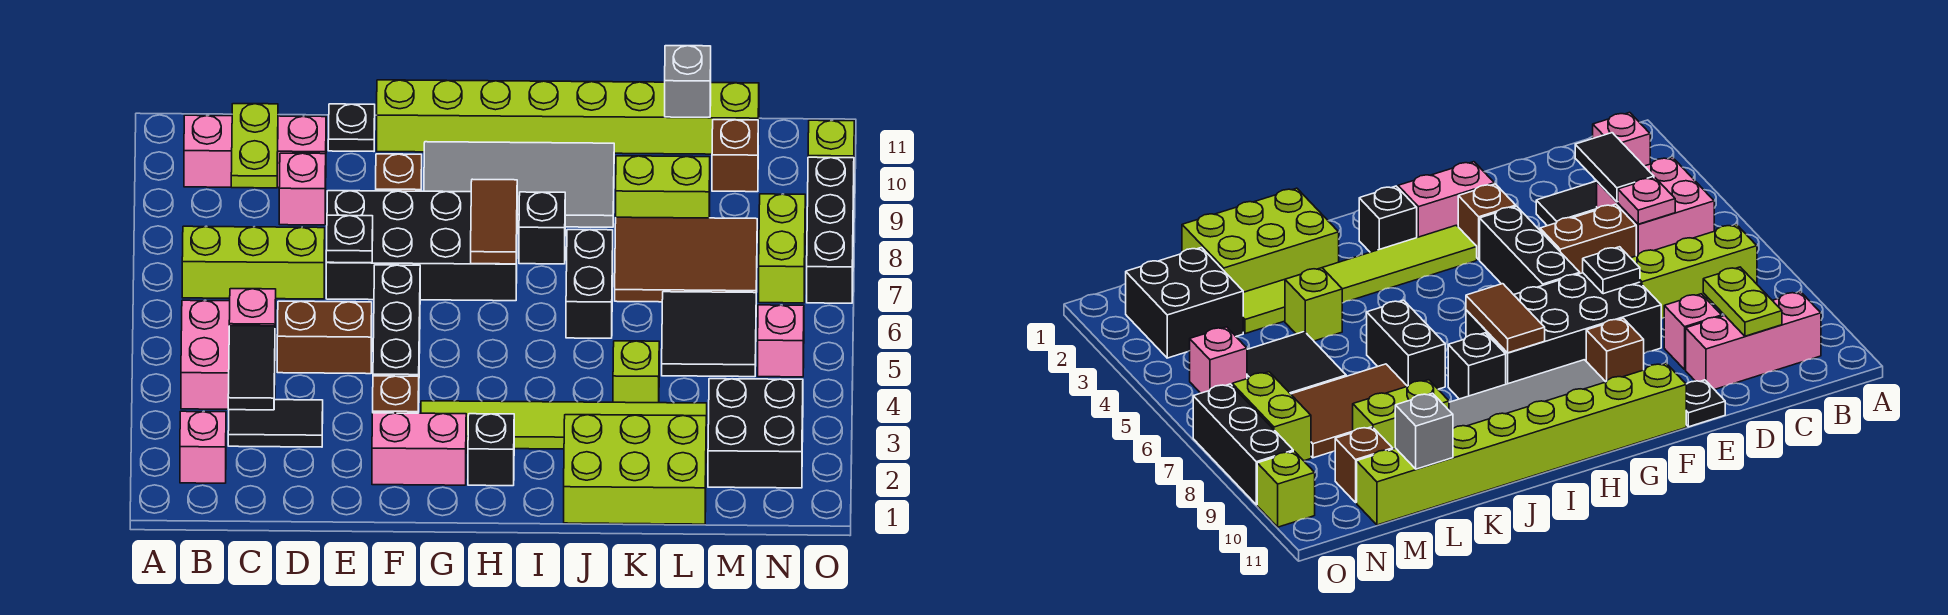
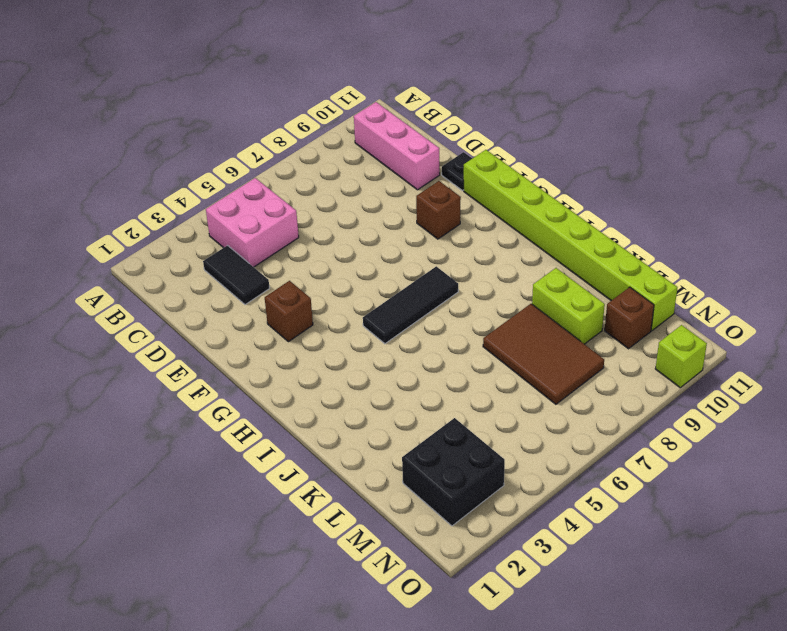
black tile H5:H7 level 1 -> black brick E7:H8 level 1
none -> pink brick B2 level 1
none -> lime brick B7:D7 level 1
none -> brown brick D5:E5 level 1
none -> pink brick D9 level 1

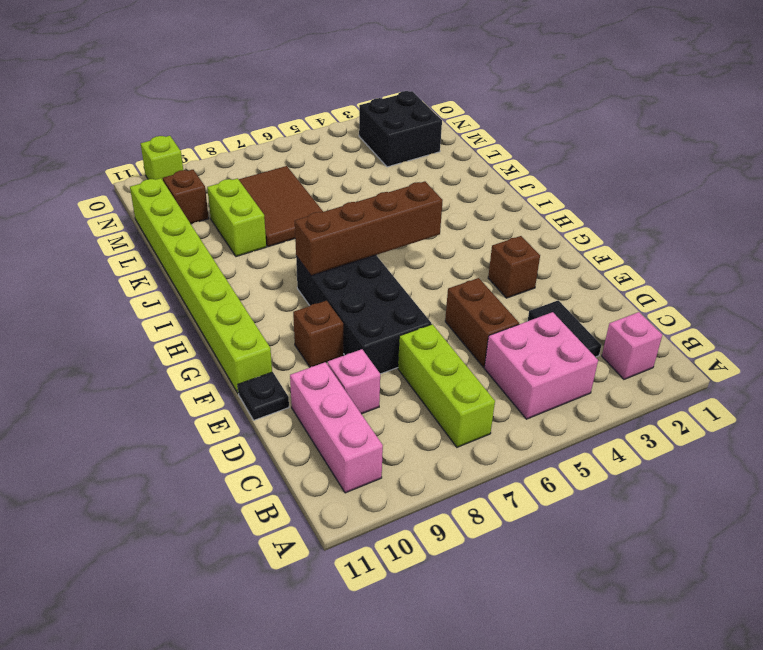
brown brick H5:H8 level 2 -> brown tile H7:H8 level 2
none -> pink brick F2:G2 level 1
none -> black brick F4:F6 level 1
none -> lime tile G3:L3 level 1
none -> grey tile G9:J10 level 1

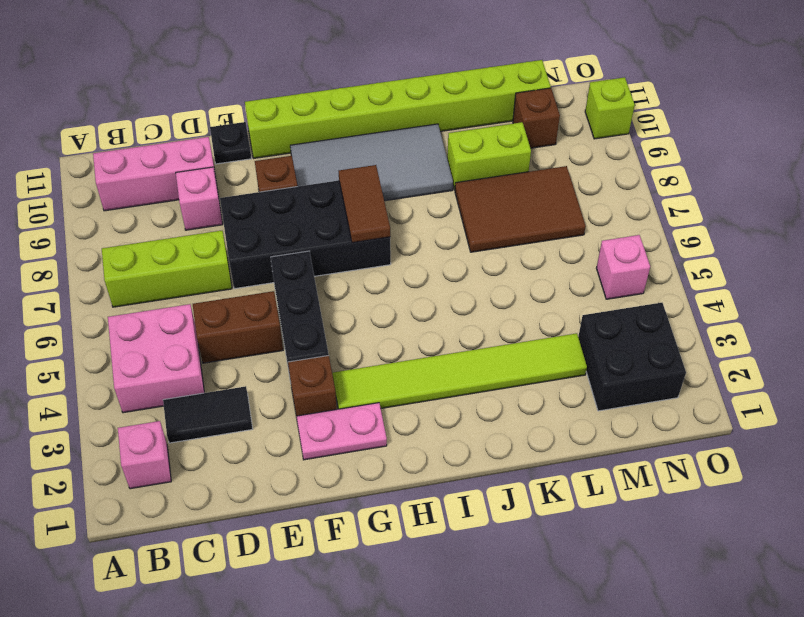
pink plate F2:G2 level 1 -> pink brick F2:G2 level 1
none -> black brick H2 level 1
none -> black brick I8 level 1
none -> lime brick J1:L2 level 1
none -> black brick J6:J7 level 1

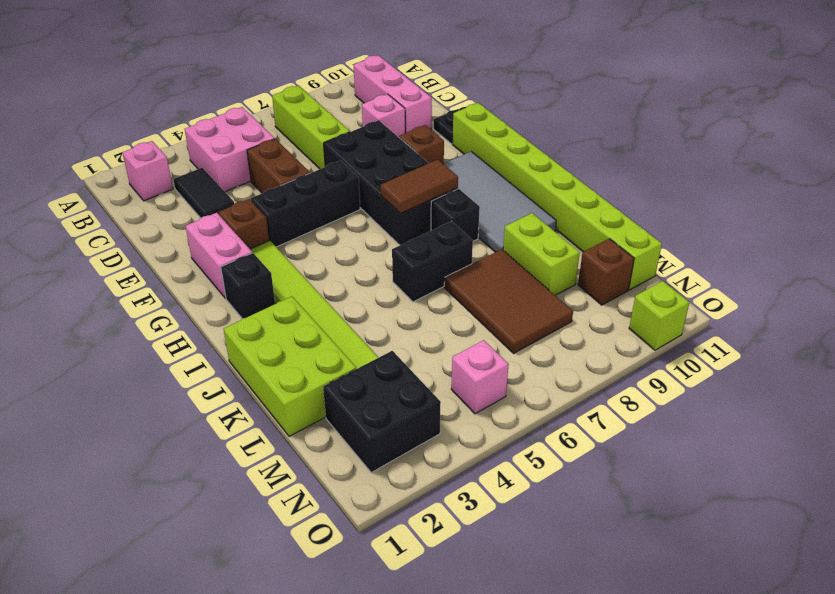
none -> lime brick K4 level 1
none -> black tile L5:M6 level 1
none -> lime brick N7:N8 level 1
none -> black brick O7:O9 level 1

